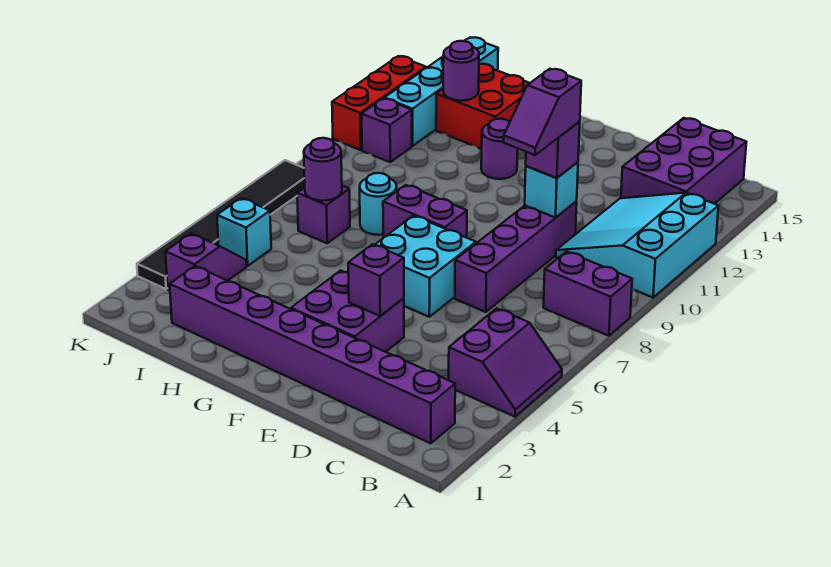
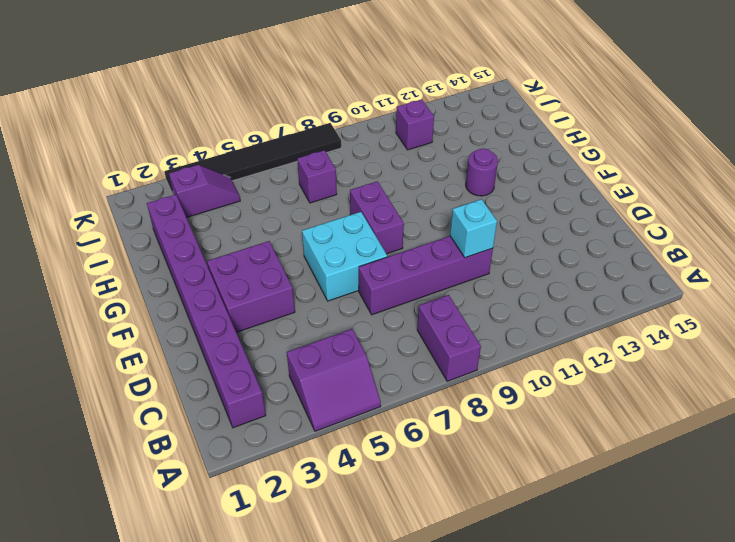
none -> cyan slope A10:C12 level 1 top A
none -> purple brick B13:C15 level 1
none -> cyan round brick H8 level 1

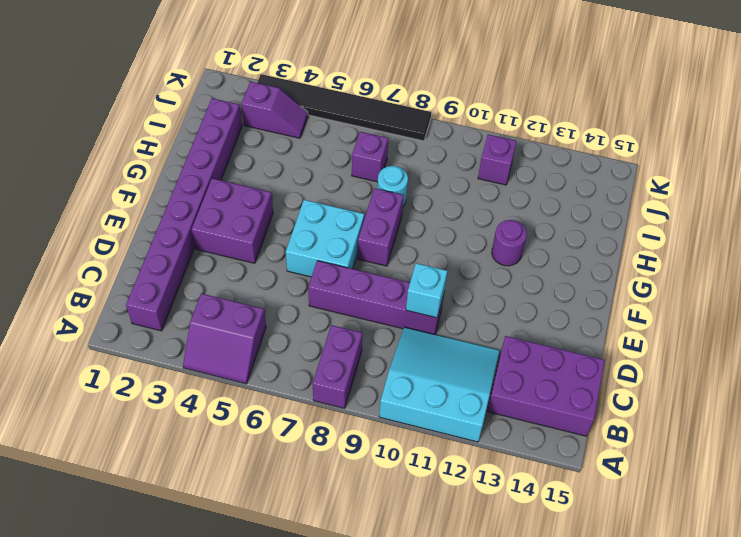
none -> red brick H13:I14 level 1
none -> cyan brick J5 level 1
none -> cyan brick J12:J15 level 1

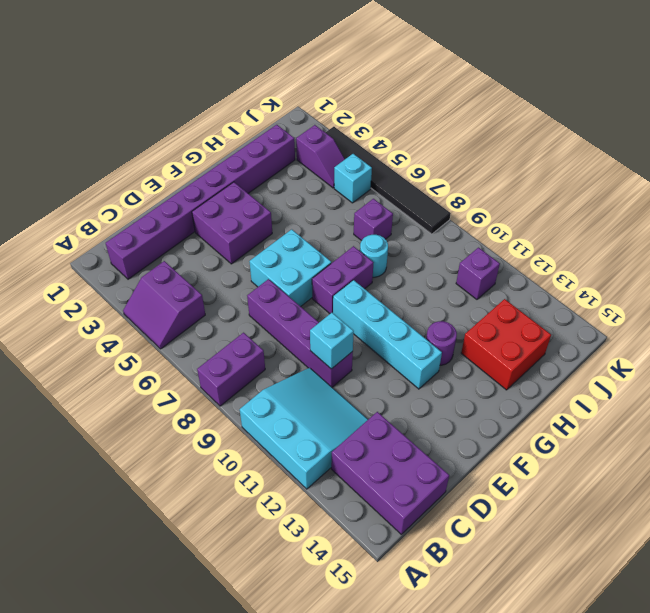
cyan brick F9:F12 level 1 -> cyan brick J12:J15 level 1
none -> red brick K11:K13 level 1
none -> purple brick E4 level 2
none -> purple round brick I7 level 2

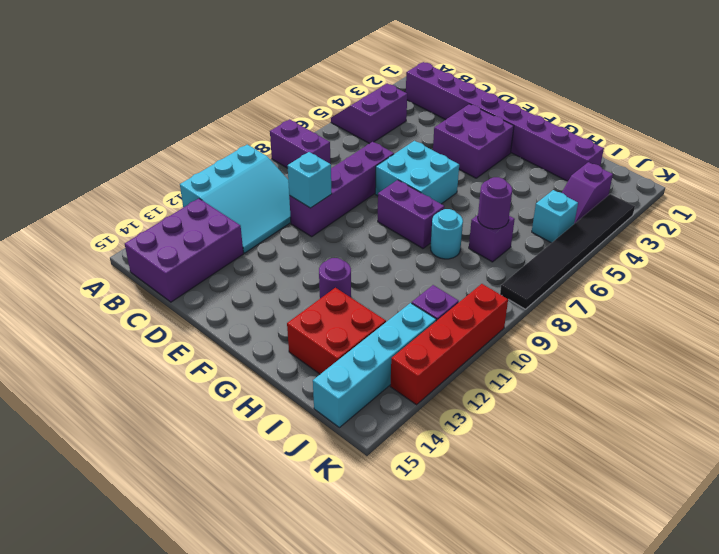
red brick K10:K13 level 1 -> red brick K11:K13 level 1
none -> purple brick E4 level 2
none -> purple round brick I13 level 2
none -> purple brick D10 level 3

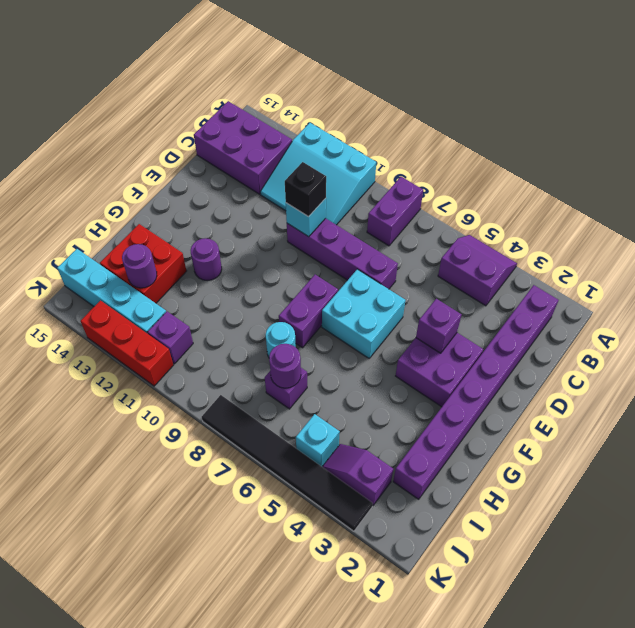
black brick D10 level 3 -> purple brick D10 level 3
none -> purple slope D9:D10 level 4 top 10

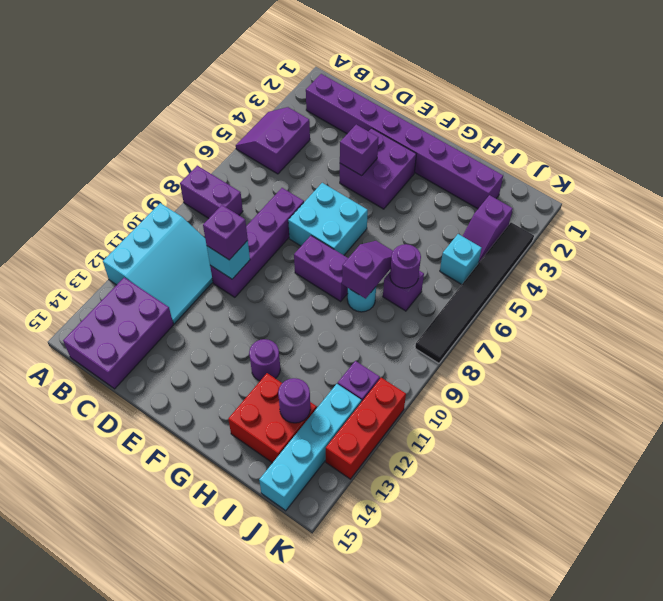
purple slope H7:H8 level 2 top 8 -> purple slope D9:D10 level 4 top 10

